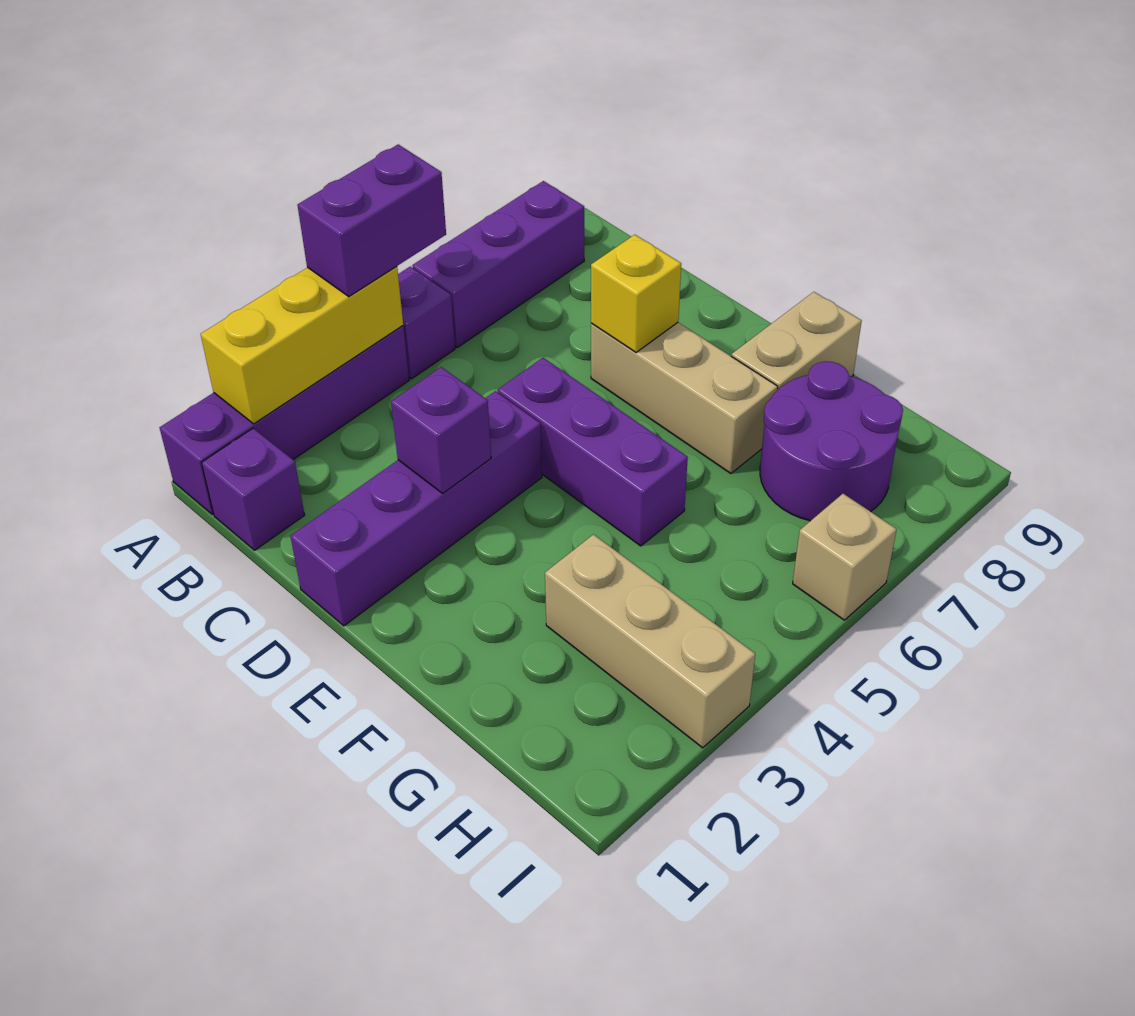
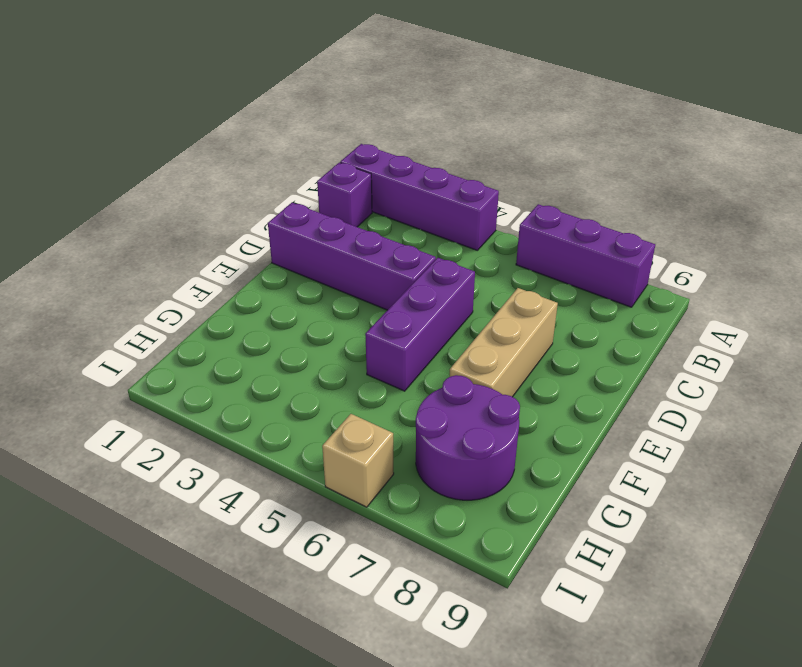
none -> purple brick A5 level 1
none -> tan brick F8:F9 level 1
none -> tan brick G3:I3 level 1

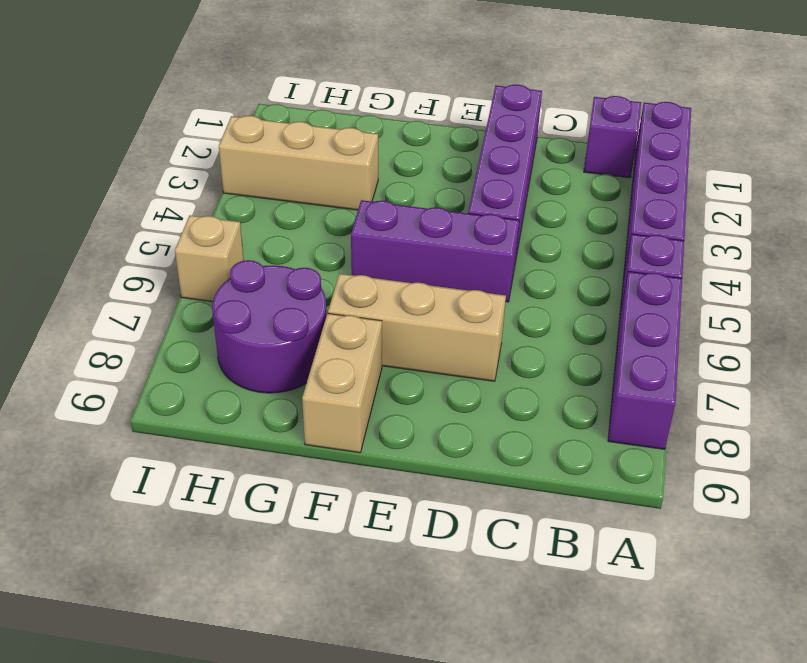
none -> yellow brick A2:A4 level 2
none -> purple brick D3 level 2
none -> yellow brick D7 level 2

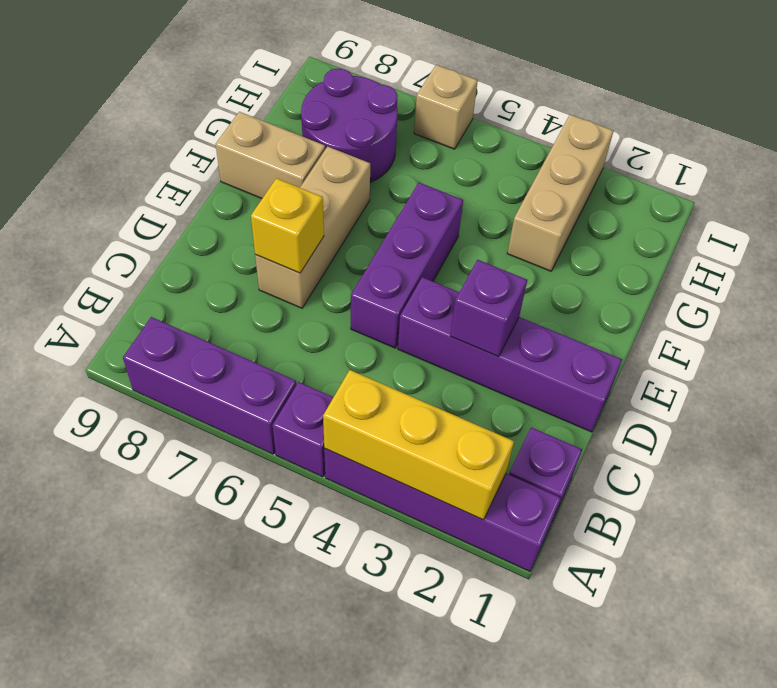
none -> purple brick A4:A5 level 3

